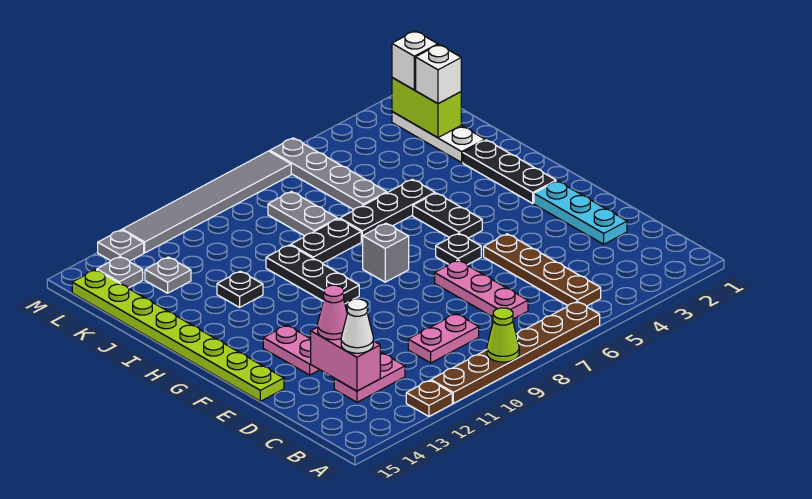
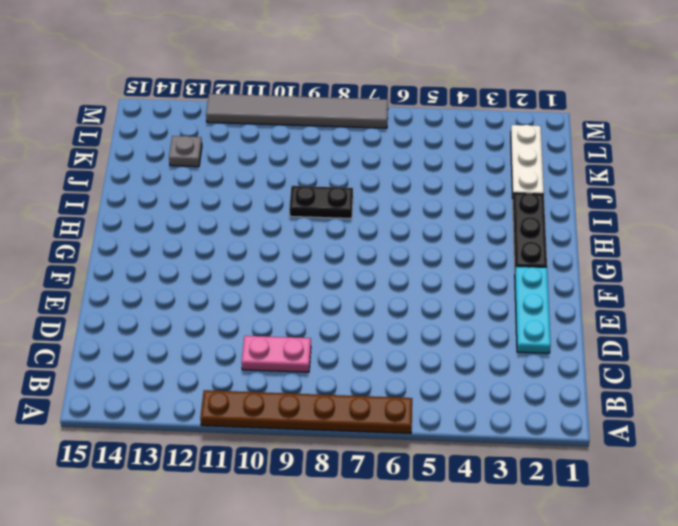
none -> brown plate A12 level 1
none -> brown plate B5:E5 level 1
none -> pink plate C7:E7 level 1
none -> pink plate C12:C13 level 1

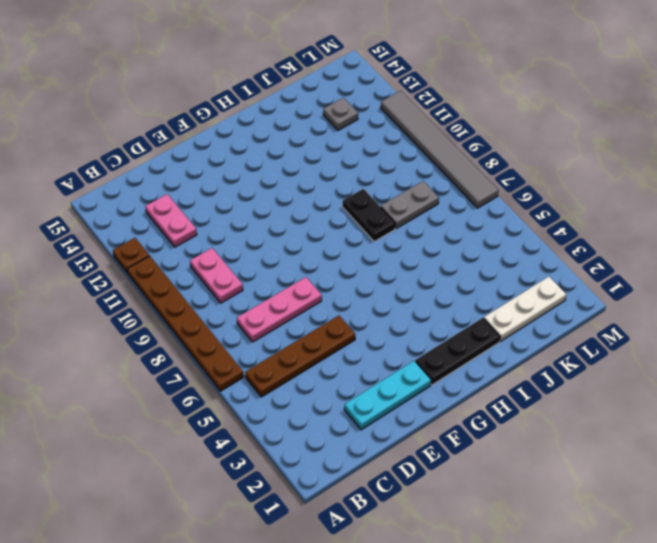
none -> pink plate E13:F13 level 1
none -> lime plate E15:L15 level 1
none -> black plate F6 level 1
none -> black plate G5:H5 level 1

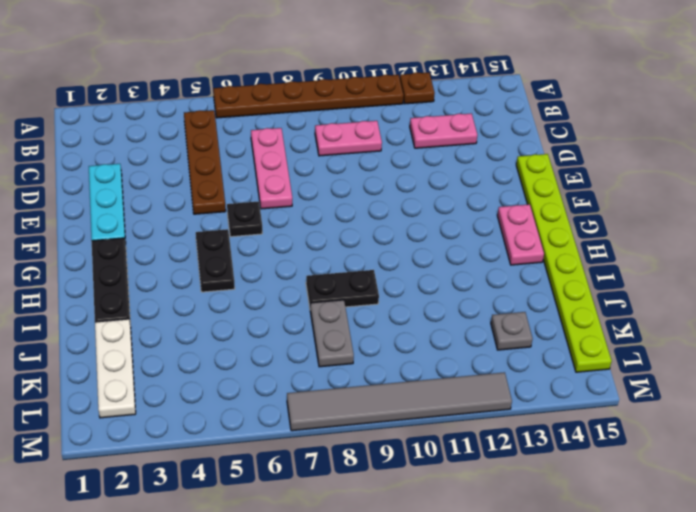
pink plate G14:H14 level 1 -> pink plate E13:F13 level 1
none -> grey brick G8 level 1
none -> black plate G10:I10 level 1
none -> black plate I5:I7 level 1
none -> black plate I12 level 1

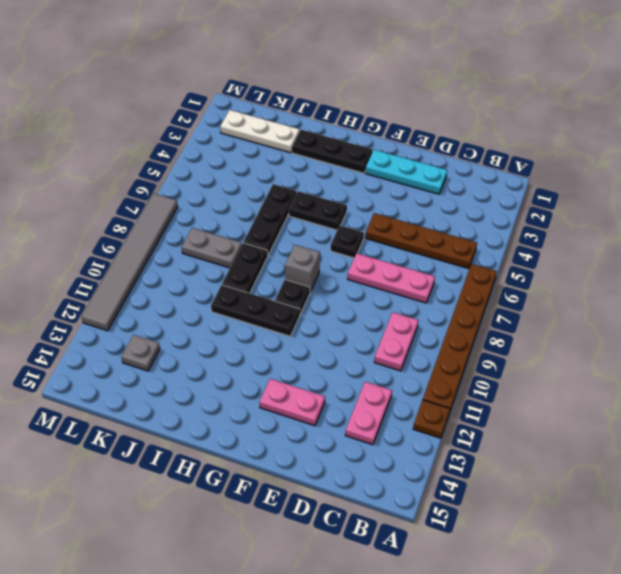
black plate G9 level 1 -> black plate I12 level 1
none -> lime plate E15:L15 level 1
none -> grey plate J6:M6 level 1
none -> grey plate L14 level 1
none -> grey plate M13 level 1

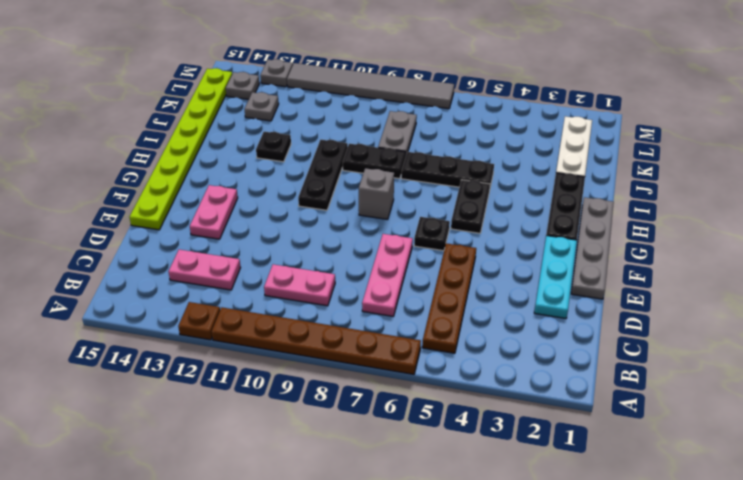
grey plate E1:H1 level 1 -> grey plate J6:M6 level 1
none -> lime cone A9 level 2
none -> pink brick C13:D13 level 2
none -> lime brick K2:L2 level 2
none -> white cone C13 level 3

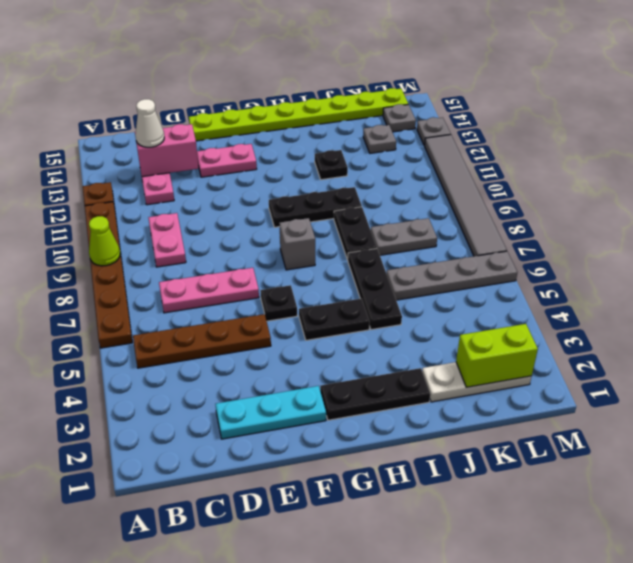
none -> pink cone D13 level 3
none -> white brick K2 level 3
none -> white brick L2 level 3

